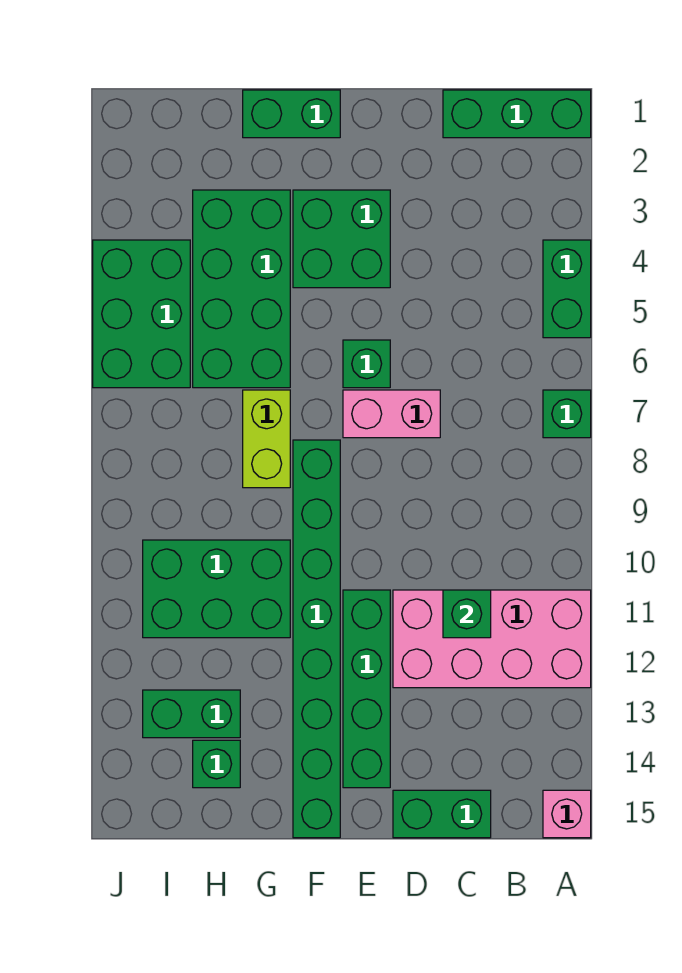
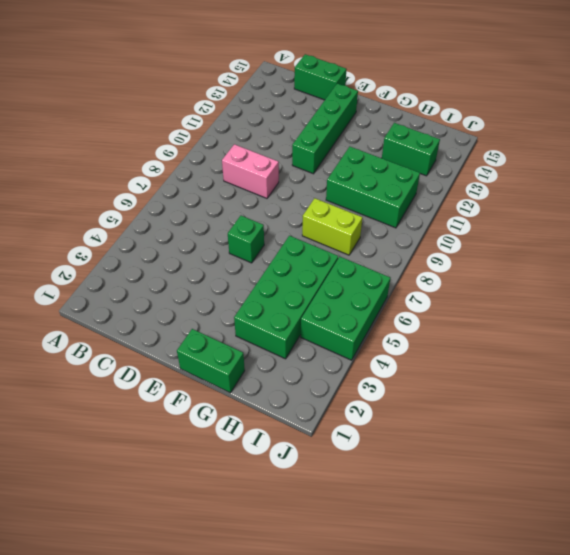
pink brick C9:D9 level 1 -> pink brick D7:E7 level 1
lime brick G8:H8 level 1 -> lime brick G7:G8 level 1
none -> green brick A1:C1 level 1
none -> green brick A4:A5 level 1
none -> green brick A7 level 1

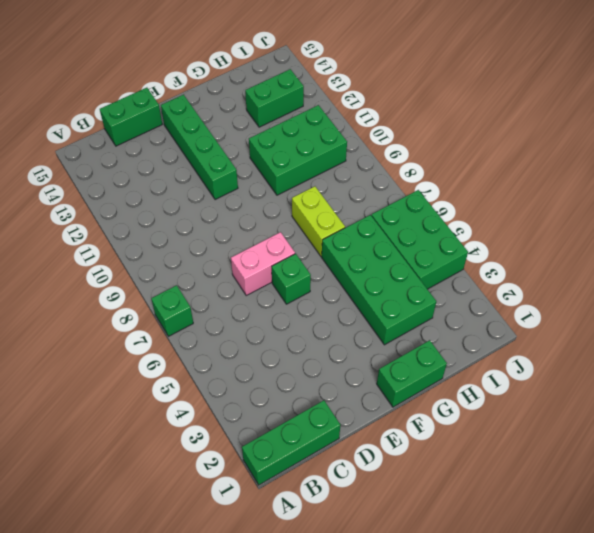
none -> green brick A4:A5 level 1
none -> pink brick A11:D12 level 1
none -> pink brick A15 level 1

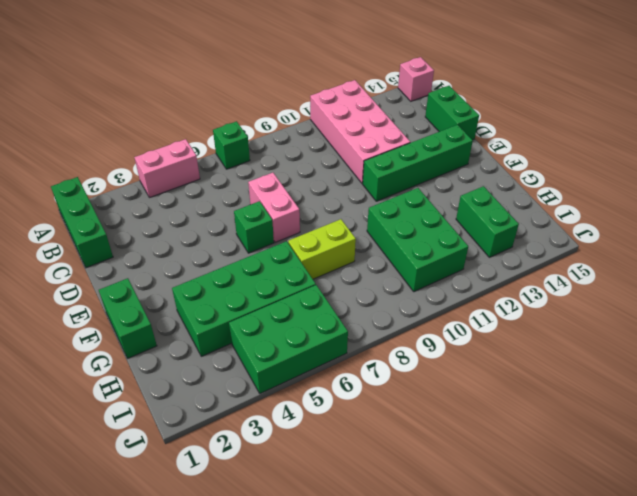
pink brick A4:A5 level 1 -> green brick A4:A5 level 1
none -> green brick E3:F4 level 1
none -> green brick F8:F15 level 1
none -> green brick H14 level 1

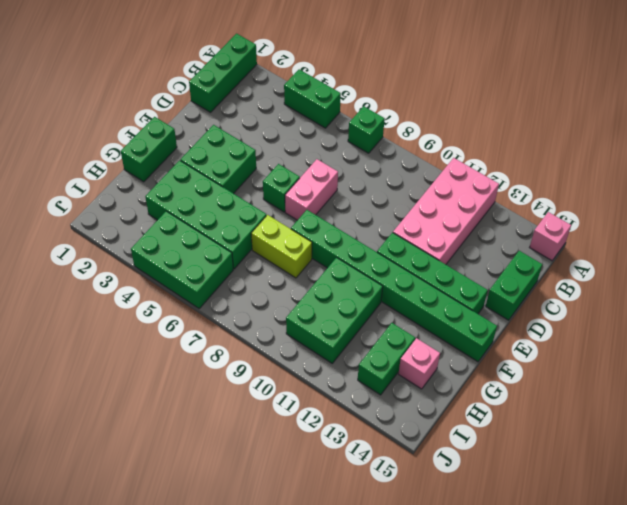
pink brick H14 level 1 -> green brick H14 level 1
none -> green brick C11 level 2

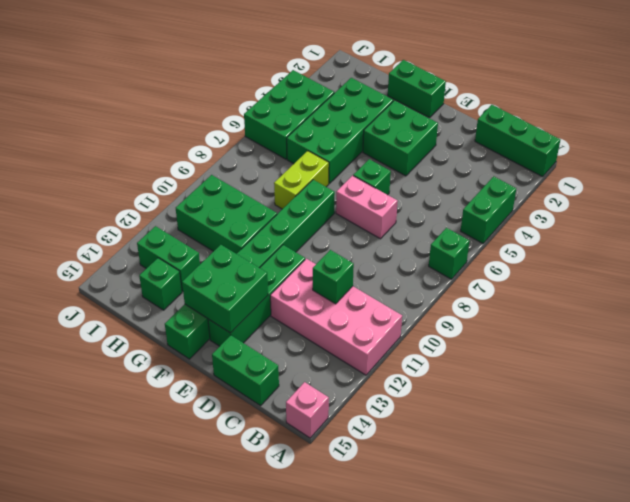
green brick E13:F14 level 2 -> none

